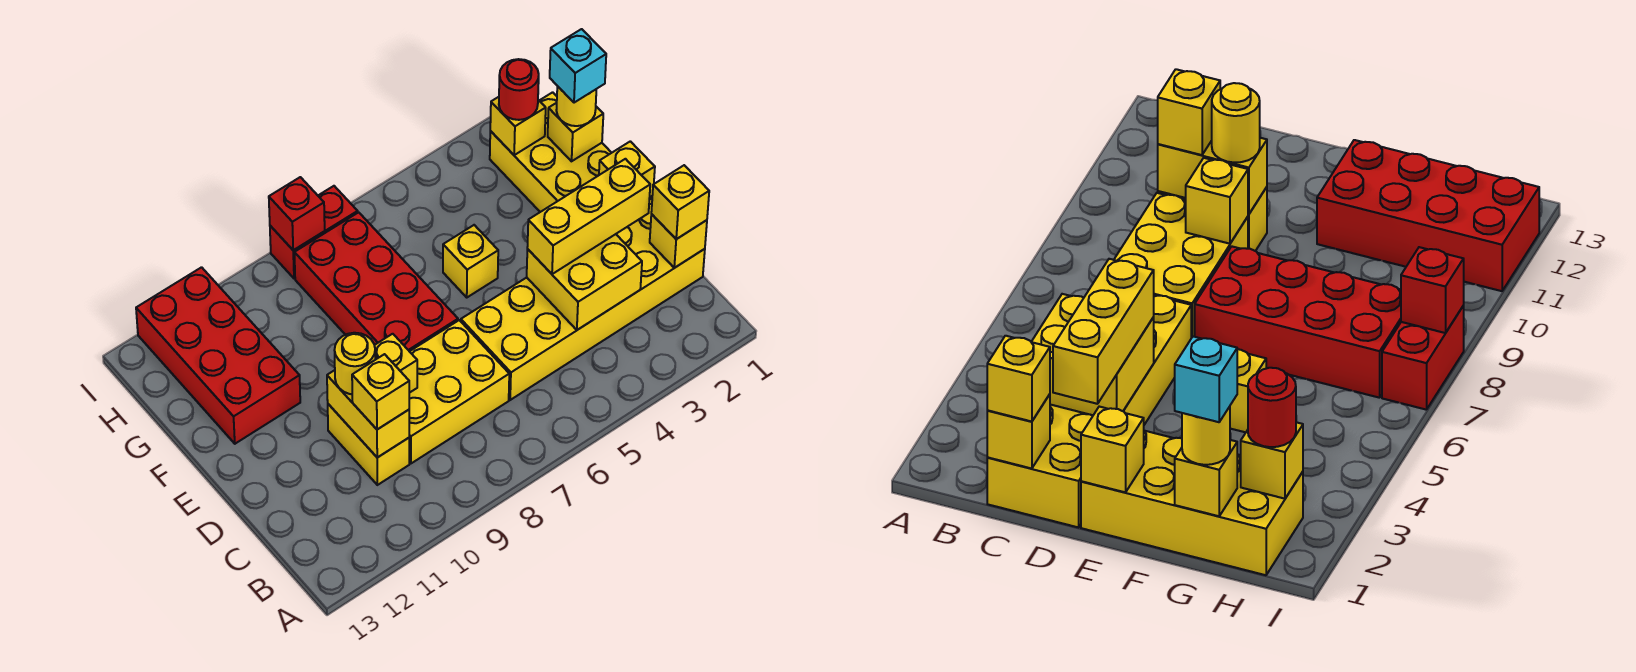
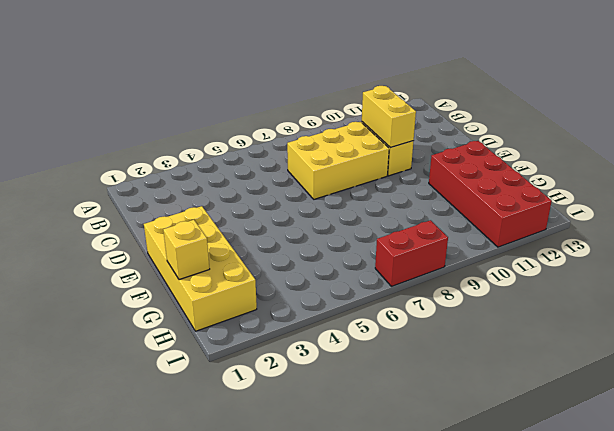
none -> yellow brick C1:D6 level 1
none -> red brick E7:H8 level 1
none -> yellow brick F5 level 1

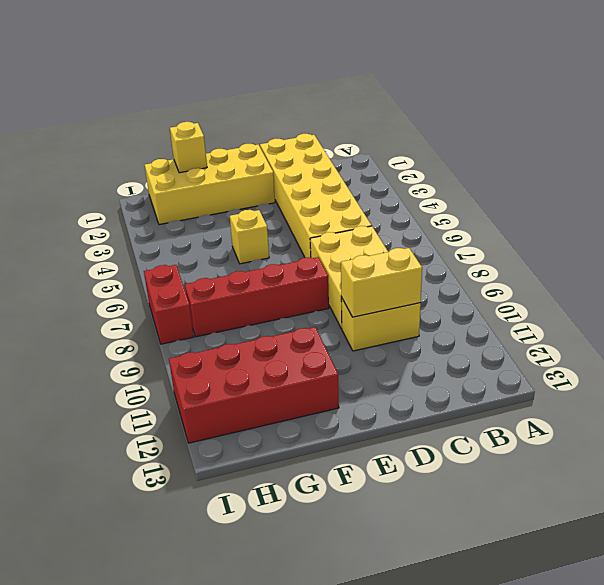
red brick E8:H8 level 1 -> red brick E7:H8 level 1
none -> yellow brick C1 level 2
none -> yellow brick C3:D4 level 2
none -> yellow brick D9 level 2

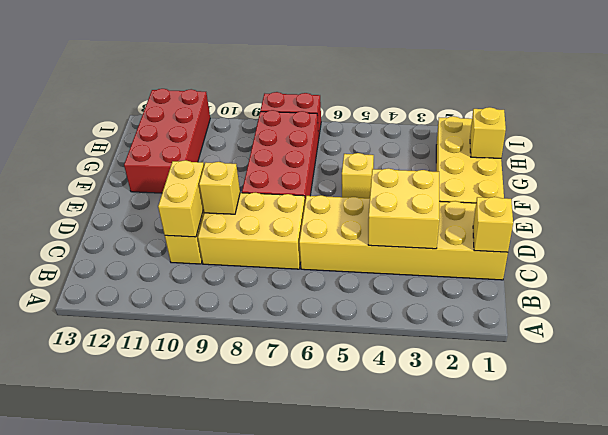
none -> yellow brick E1 level 2
none -> yellow brick H2 level 2
none -> red brick I8 level 2

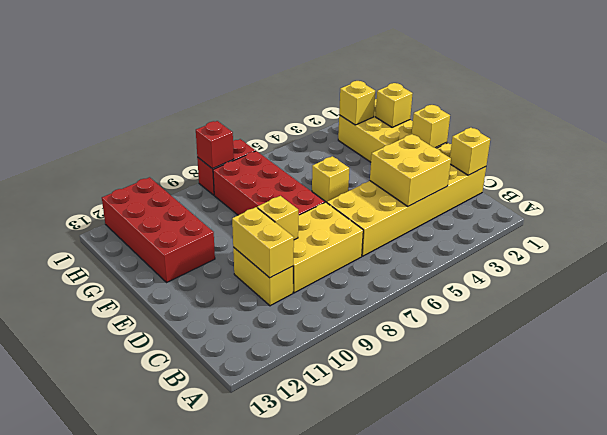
none -> yellow brick C1 level 3
none -> yellow brick C10 level 3
none -> yellow brick D2:D4 level 3

